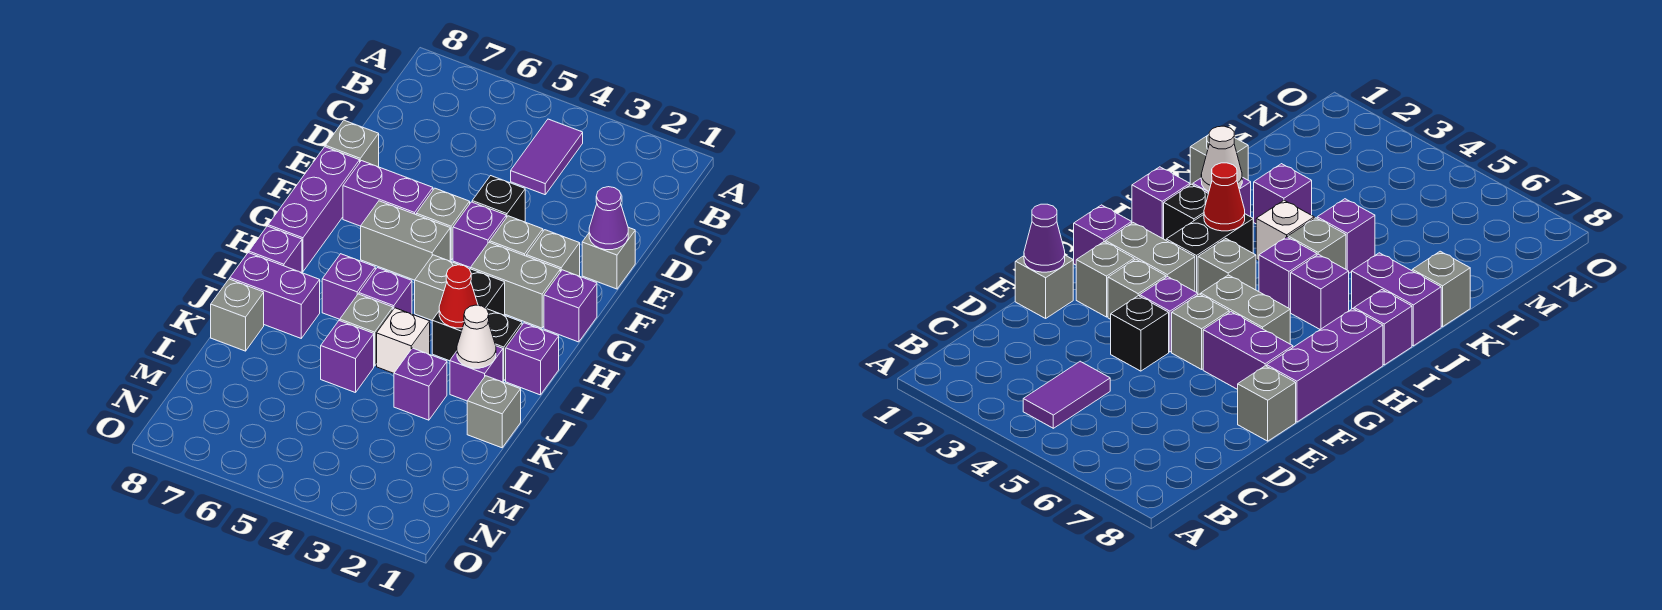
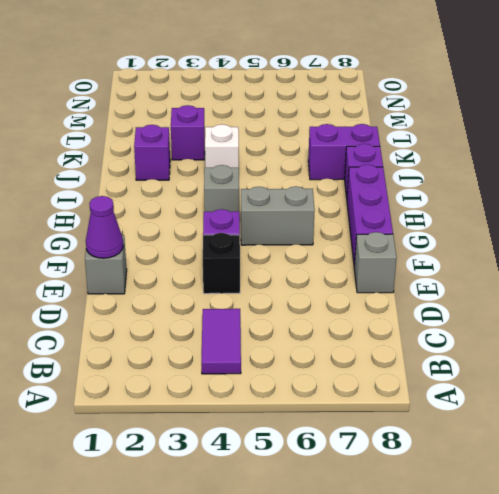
none -> grey brick F2 level 1
none -> grey brick F3 level 1
none -> grey brick F5 level 1
none -> purple brick F6:F7 level 1

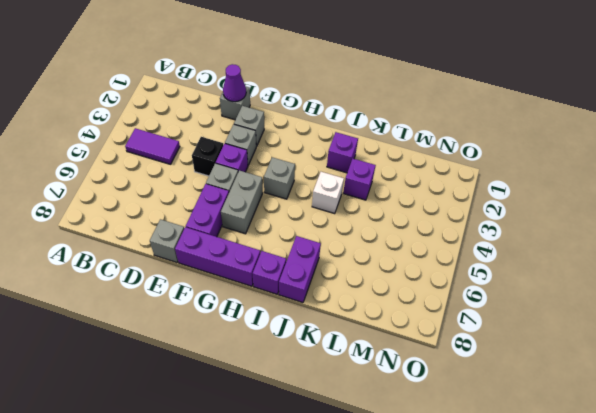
none -> purple brick G1 level 1
none -> grey brick G2:G3 level 1
none -> black brick H3:I3 level 1
none -> purple brick I1 level 1

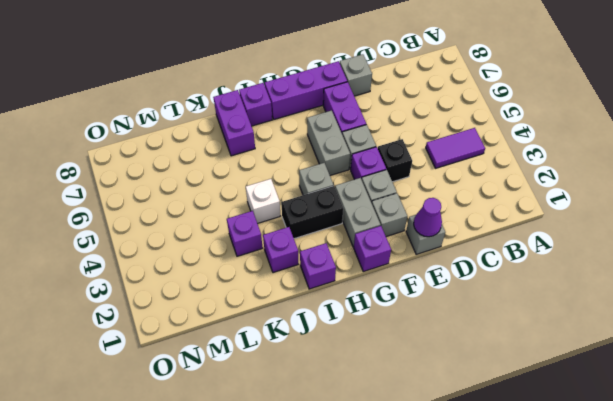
none -> black brick I2 level 1
none -> purple brick I5 level 1
none -> purple brick I6 level 1
none -> grey brick J5 level 1

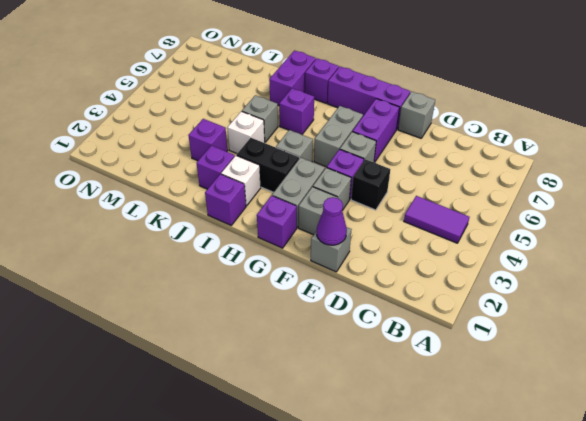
white brick I2 level 1 -> black brick I2 level 1
none -> purple brick I5 level 1
none -> grey brick K1 level 1
none -> purple brick K5 level 1
none -> grey brick K8 level 1

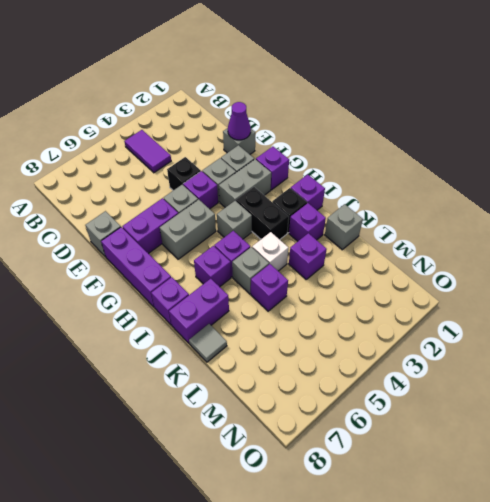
grey tile K8 level 1 -> grey brick K8 level 1
none -> red cone I3 level 2
none -> white cone J2 level 2

